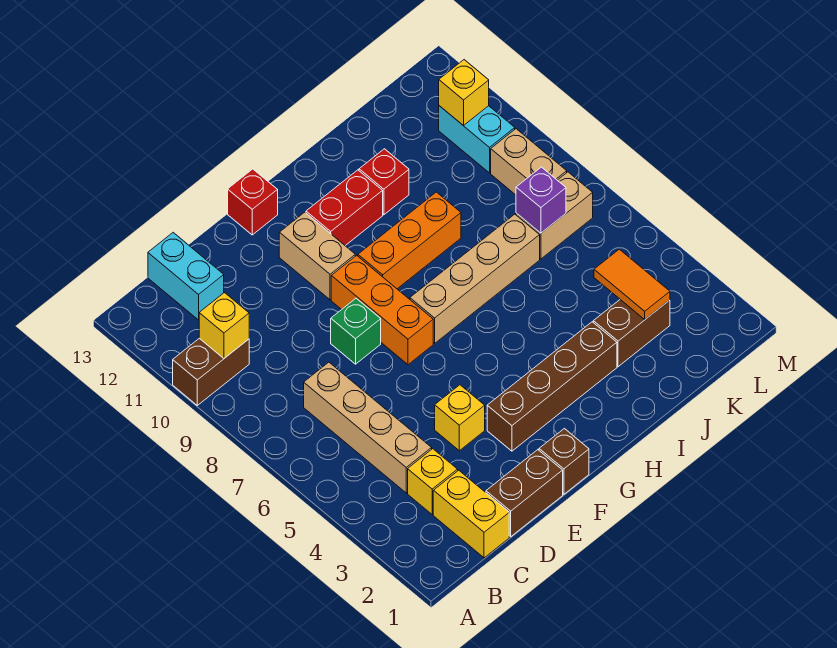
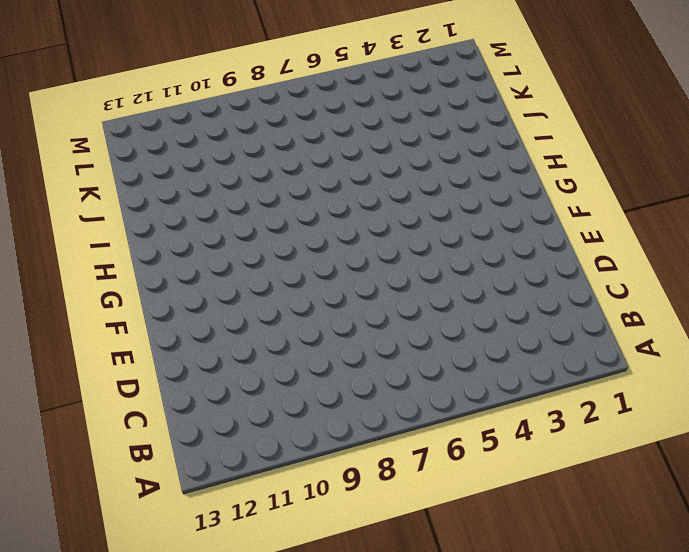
none -> brown brick A10:B10 level 1
none -> yellow brick C1:C2 level 1
none -> yellow brick C3 level 1

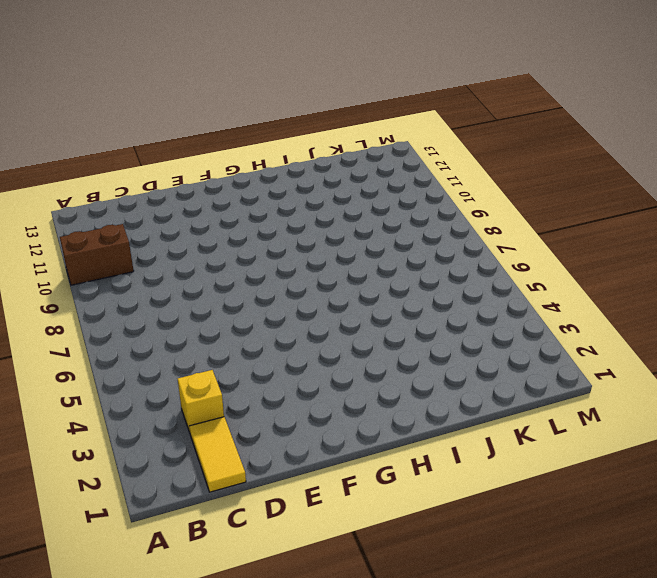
yellow tile C1:C2 level 1 -> yellow brick C1:C2 level 1
none -> tan brick C4:C7 level 1
none -> cyan brick C12:C13 level 1
none -> brown brick D1:E1 level 1

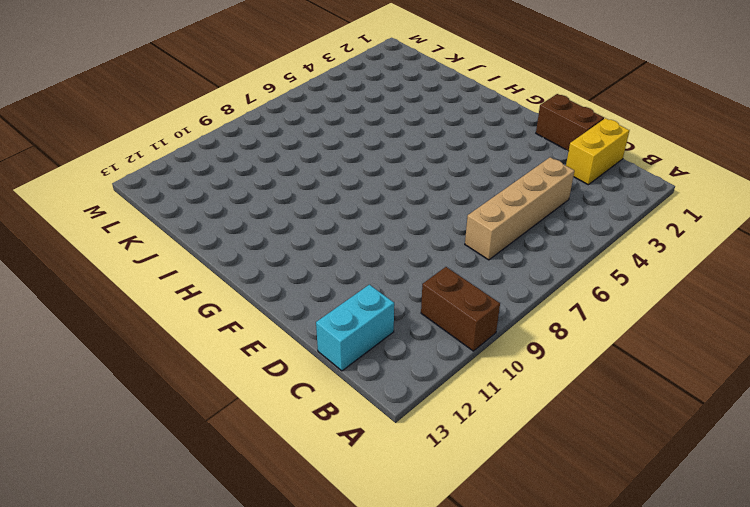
none -> yellow brick C3 level 1
none -> yellow brick E4 level 1
none -> green brick E8 level 1

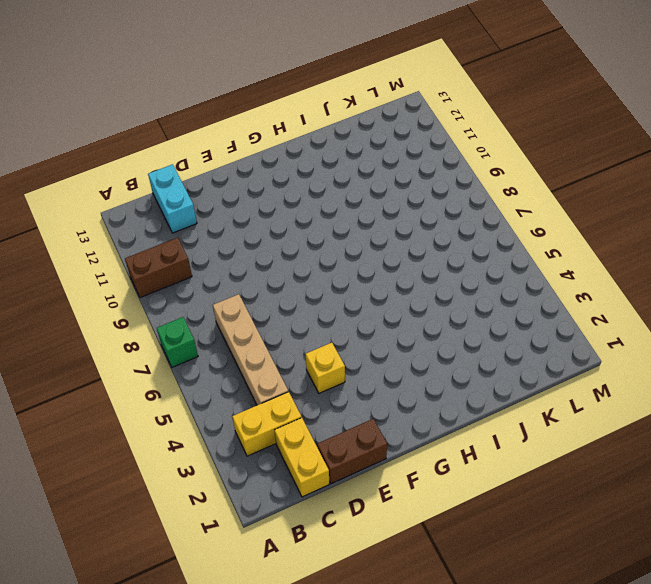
green brick A7 level 1 -> green brick E8 level 1
yellow brick B3:C3 level 1 -> yellow brick C3 level 1
none -> brown brick F1 level 1
none -> brown brick F3:I3 level 1
none -> orange brick F7:F9 level 1

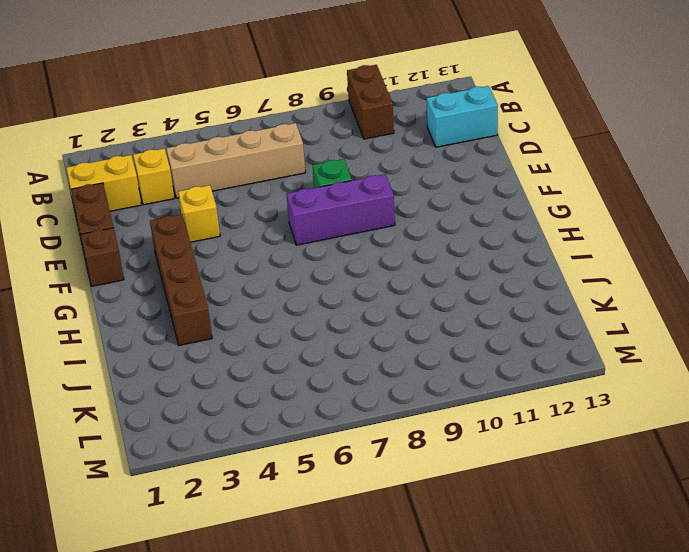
purple brick F7:F9 level 1 -> orange brick F7:F9 level 1
none -> tan brick F10:F11 level 1
none -> red brick F13 level 1
none -> tan brick G7:J7 level 1

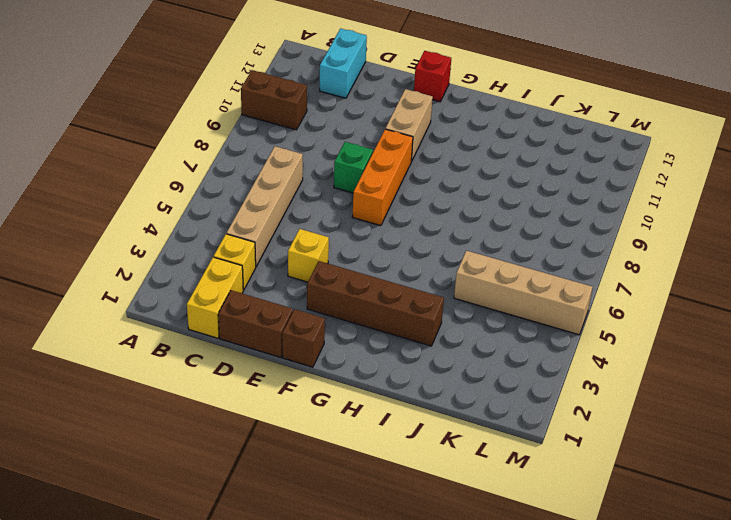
tan brick J5:M5 level 1 -> tan brick G7:J7 level 1
none -> orange brick G9:I9 level 1
none -> red brick G11:H11 level 1
none -> red brick I11 level 1

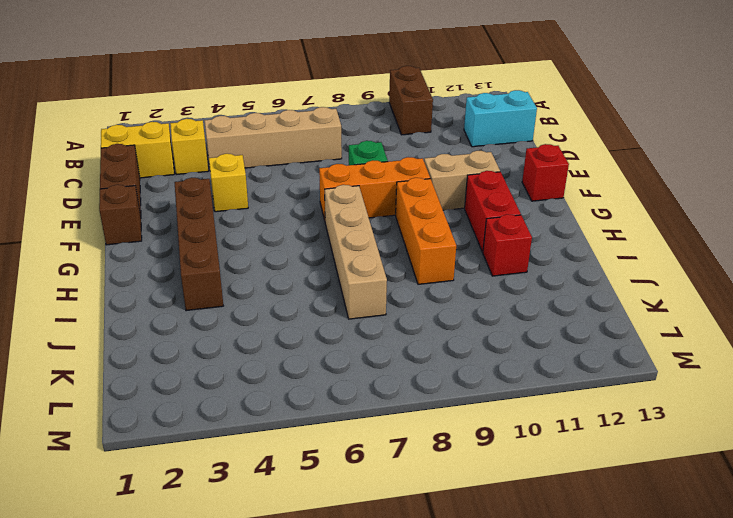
none -> brown brick J3:K3 level 1
none -> tan brick K7:L7 level 1
none -> tan brick L8:L9 level 1

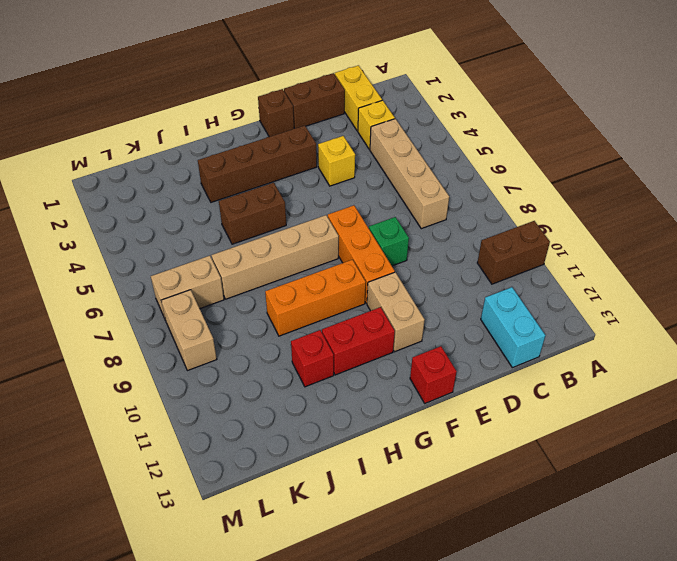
brown brick H5:I5 level 1 -> brown brick J3:K3 level 1
none -> cyan brick L10:L11 level 1
none -> yellow brick B10 level 2
none -> orange tile K3:K4 level 2

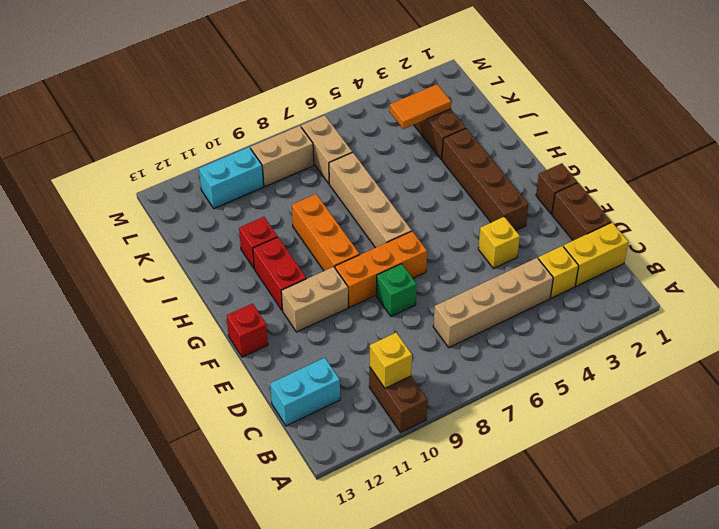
none -> purple brick K7 level 2
none -> yellow brick L11 level 2

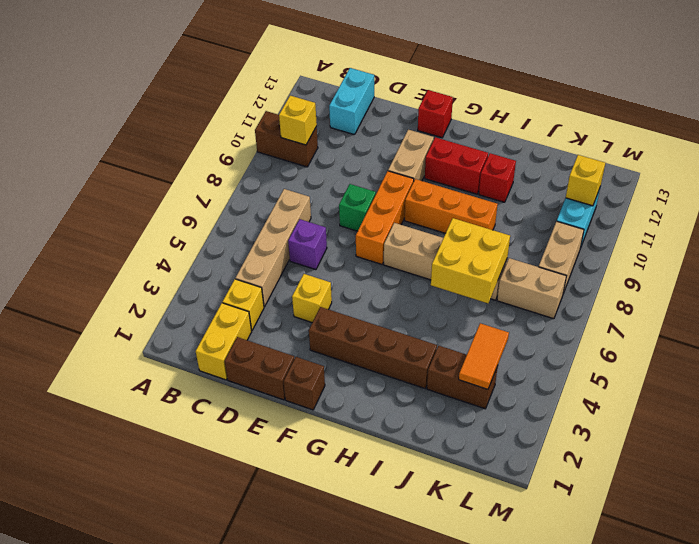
purple brick D6 level 1 -> purple brick K7 level 2
yellow brick I6:J7 level 2 -> none

